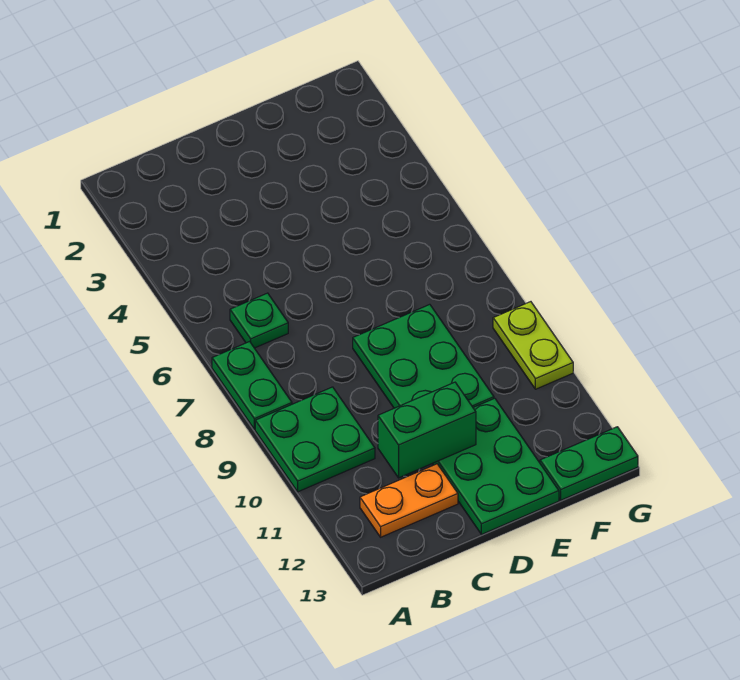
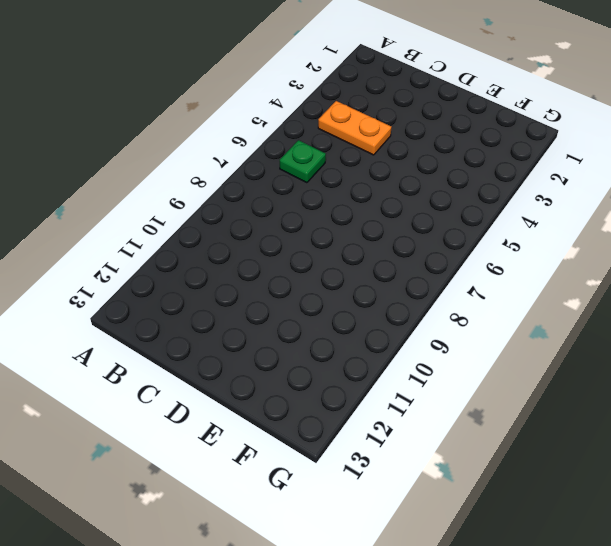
orange plate B4:C4 level 1 -> orange plate B12:C12 level 1
none -> green plate A7:A8 level 1
none -> green plate A9:B10 level 1

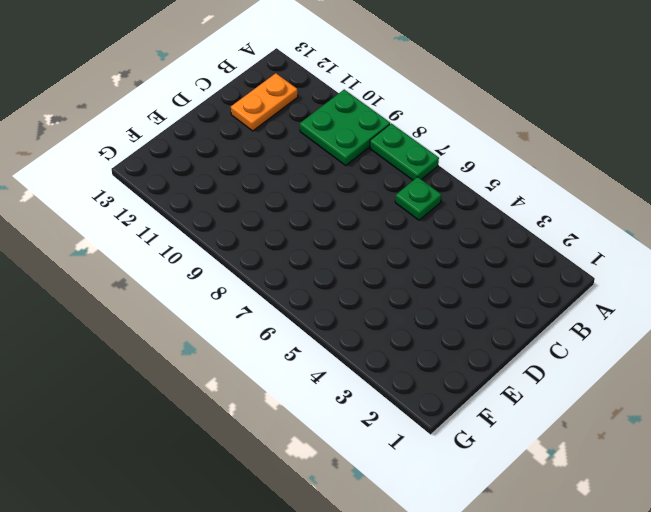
none -> green plate D8:E10 level 1
none -> green plate D11:E13 level 1

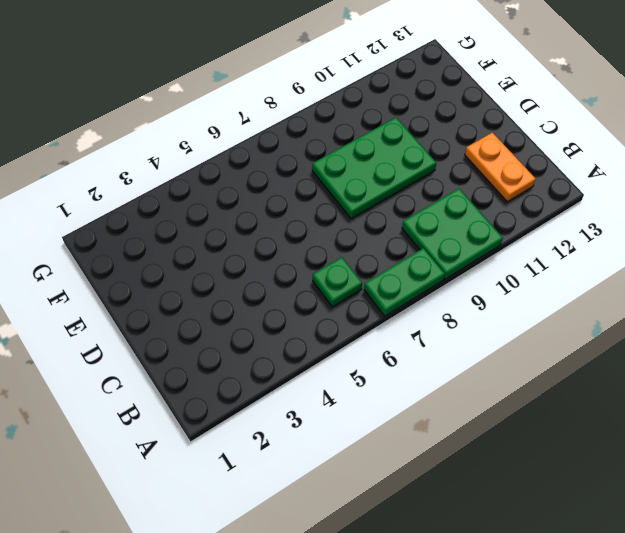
none -> green plate D11:E13 level 1
none -> green plate F13:G13 level 1

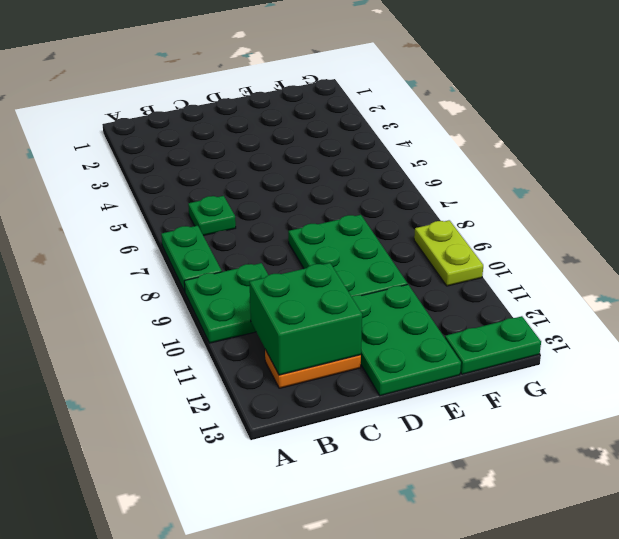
green brick B11:C12 level 2 -> green brick C11:D11 level 2

